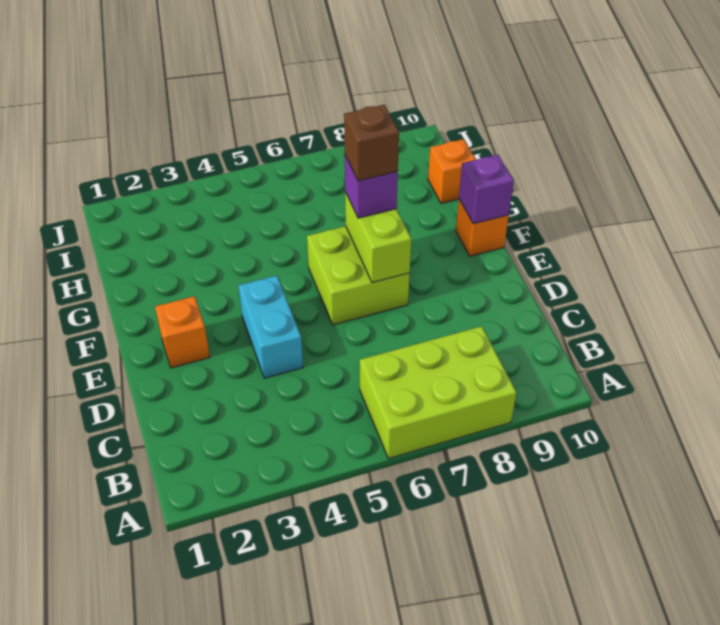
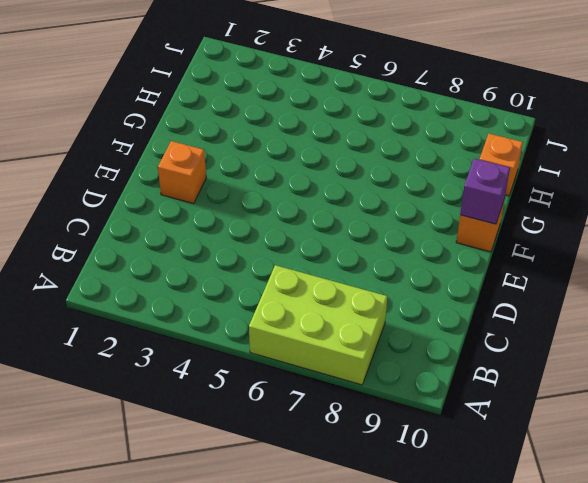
none -> cyan brick D4:E4 level 1
none -> lime brick E6:F7 level 1

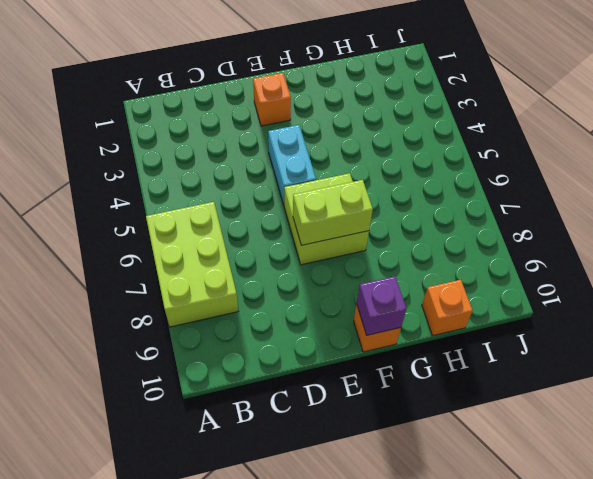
cyan brick E4:E5 level 1 -> cyan brick D4:E4 level 1
none -> purple brick F7 level 3
none -> brown brick F7 level 4

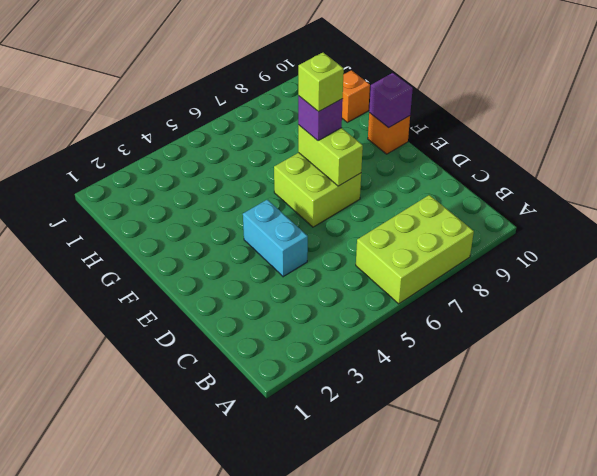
lime brick F7 level 4 -> brown brick F7 level 4
none -> orange brick E2 level 1

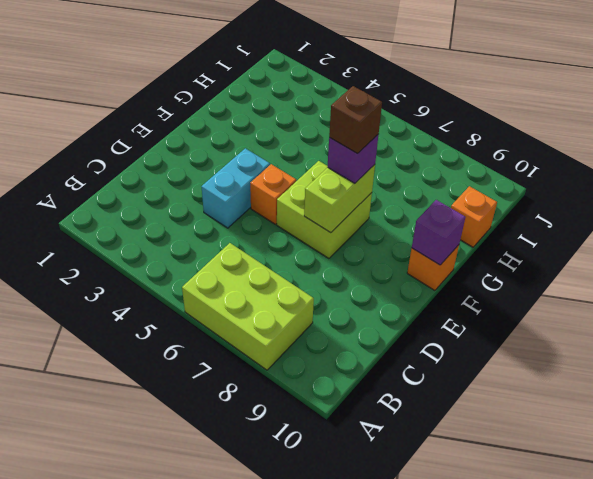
orange brick E5 level 1 -> orange brick E2 level 1

